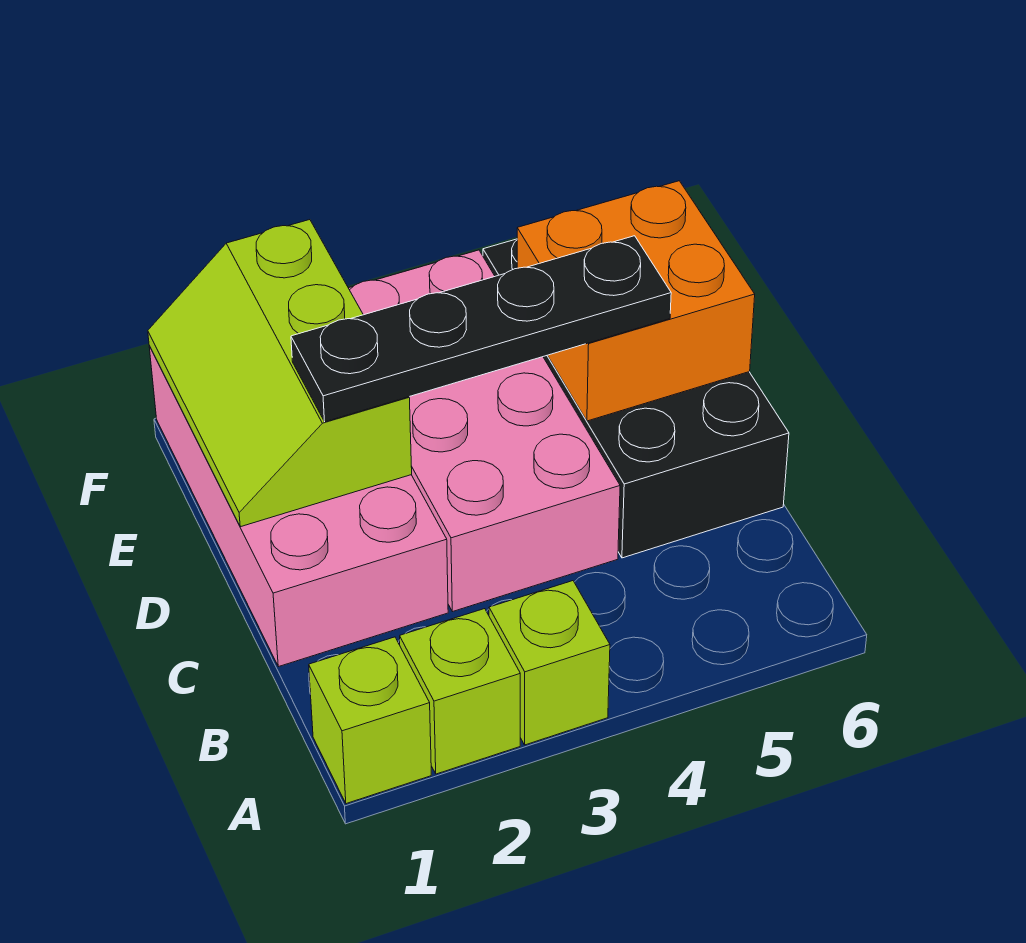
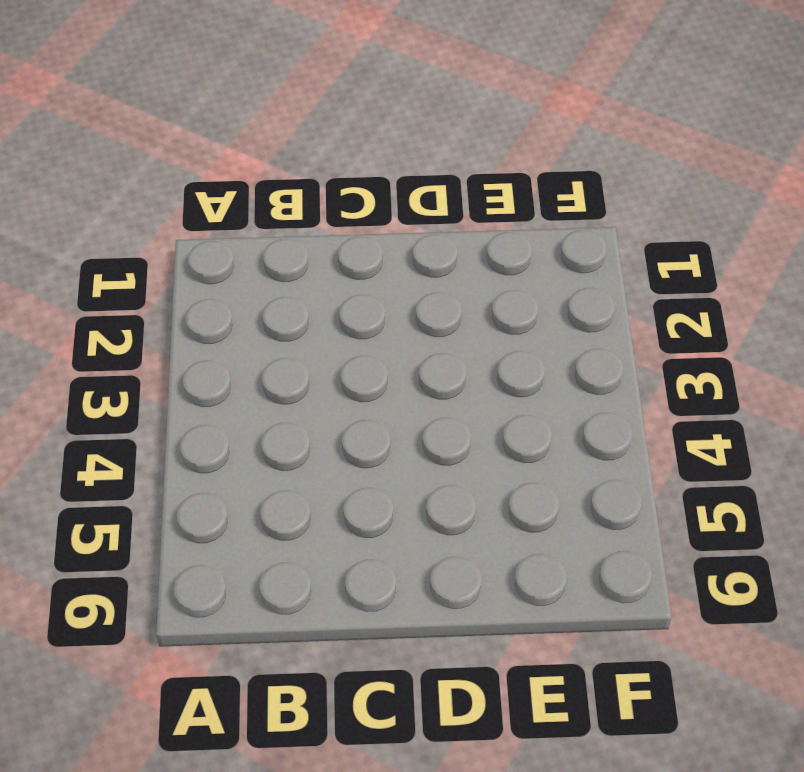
none -> lime brick A1 level 1
none -> lime brick A2 level 1

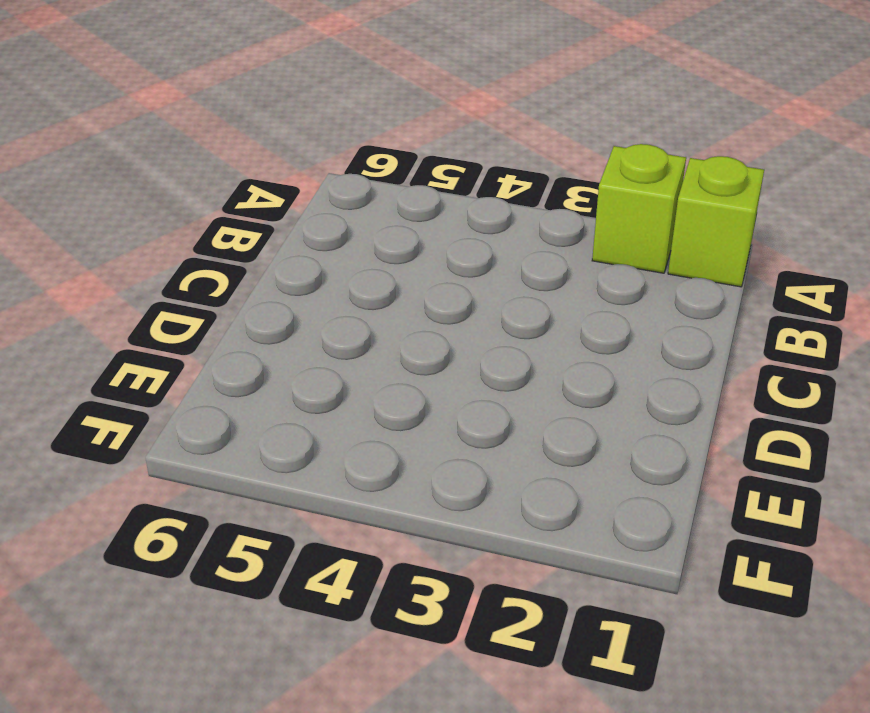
none -> lime brick A3 level 1
none -> pink brick C1:F2 level 1

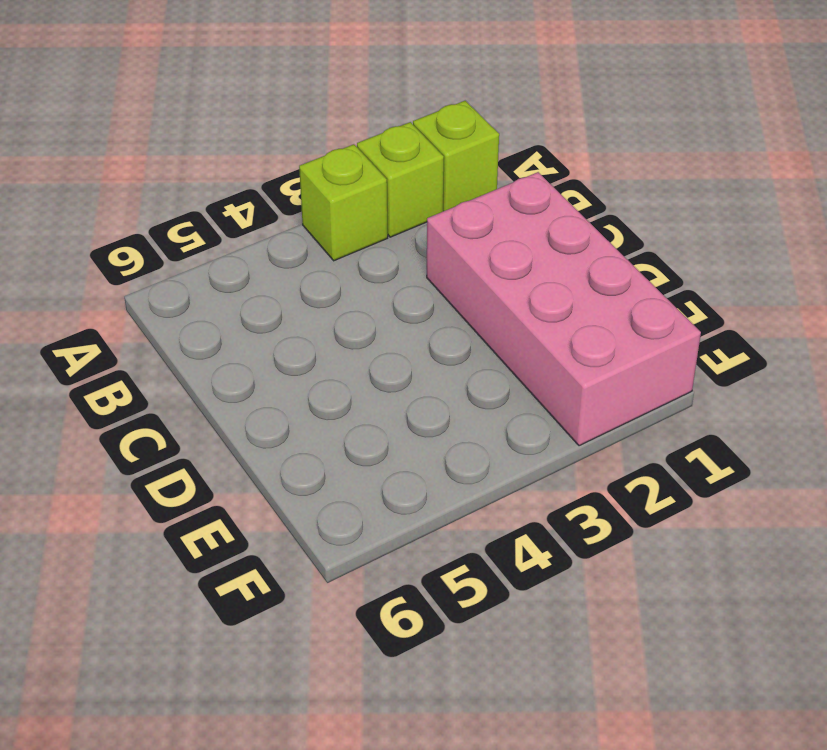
none -> pink brick C3:F4 level 1
none -> black brick C5:F6 level 1

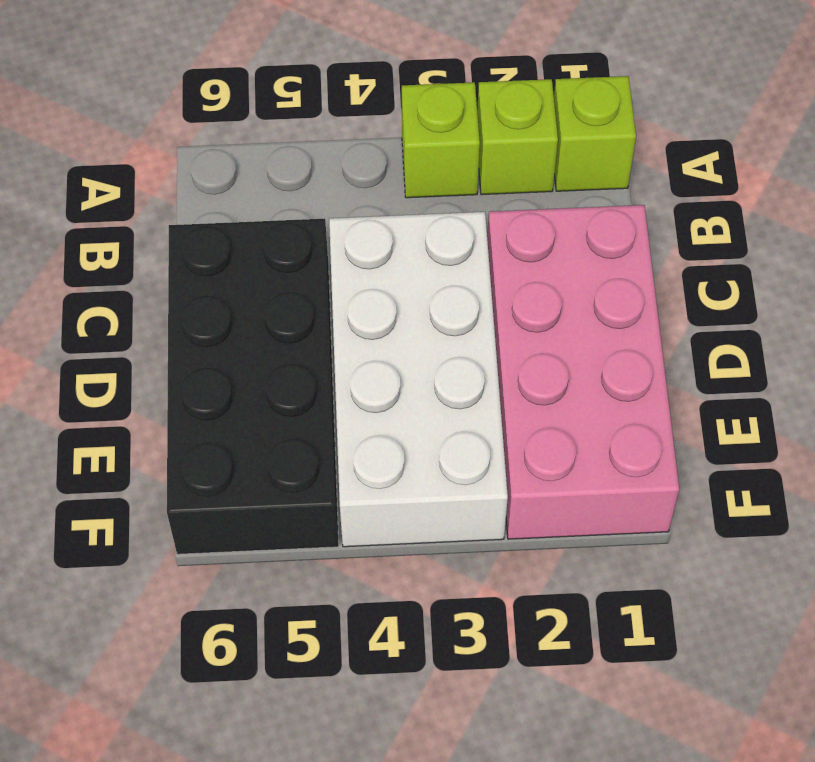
white brick C3:F4 level 1 -> pink brick C3:F4 level 1
none -> lime slope D1:F2 level 2 top 2
none -> orange brick D5:E6 level 2

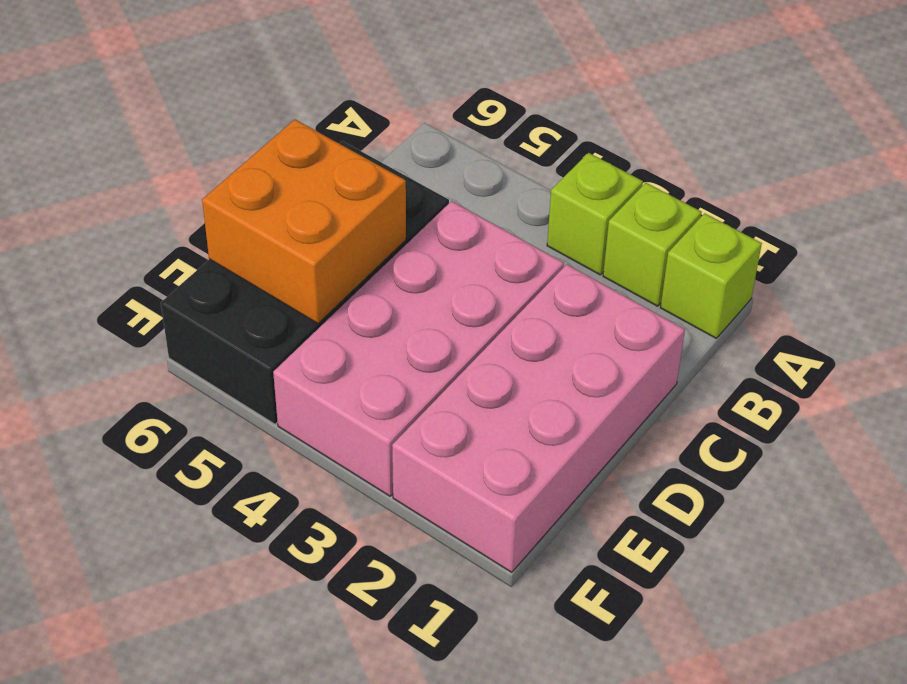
none -> lime slope D1:F2 level 2 top 2
none -> black plate D2:D5 level 3

